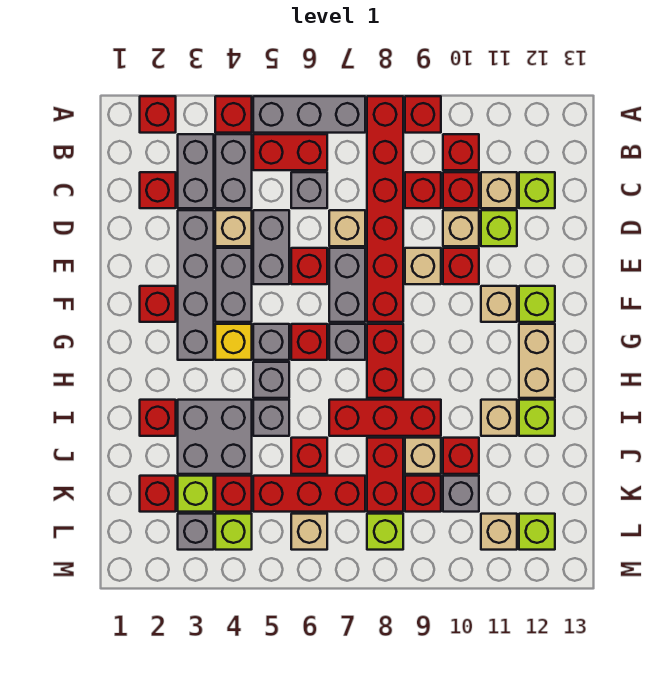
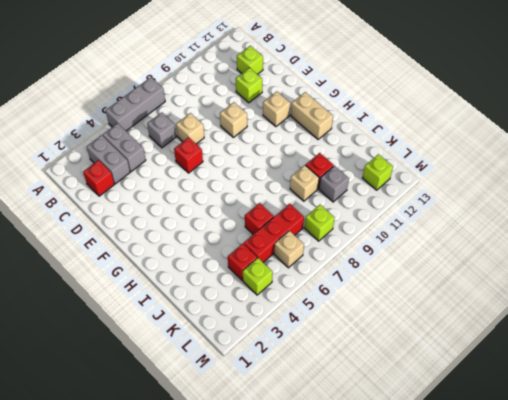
none -> red brick A2 level 1
none -> red brick A4 level 1
none -> red brick A8:F8 level 1
none -> red brick A9 level 1

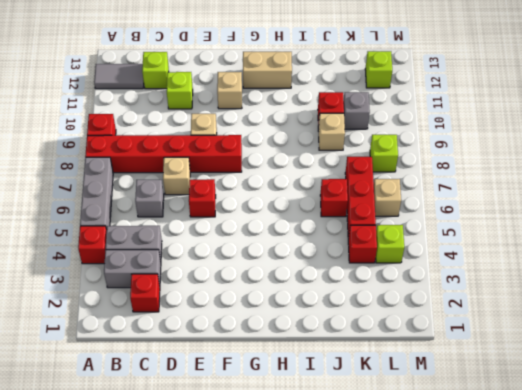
grey tile A12:B12 level 1 -> none
none -> red brick A2 level 1
none -> red brick B5:B6 level 1
none -> red brick B10 level 1
none -> red brick C9 level 1

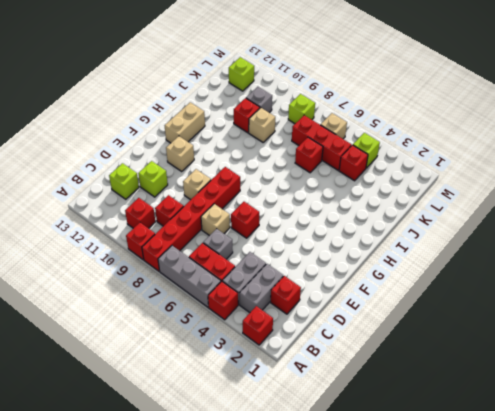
none -> red brick C10 level 1
none -> tan brick C11 level 1
none -> grey brick D3:G3 level 1
none -> tan brick D4 level 1

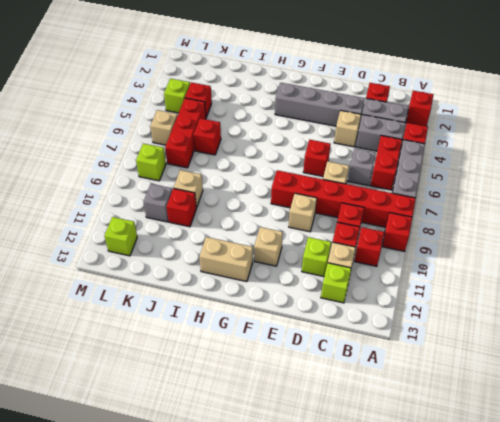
none -> grey brick D5:E5 level 1
none -> tan brick D10 level 1
none -> grey brick E4:F4 level 1
none -> grey brick E7:F7 level 1

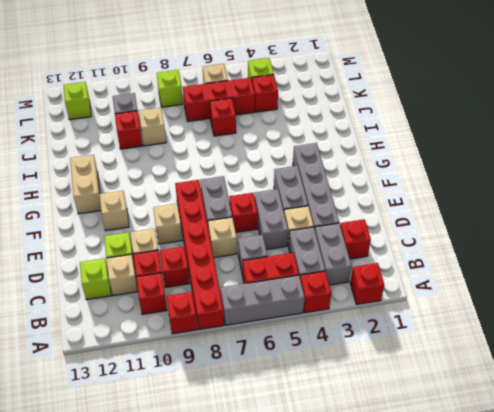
none -> red brick E10 level 1
none -> red brick F2 level 1
none -> lime brick F12 level 1
none -> yellow brick G4 level 1

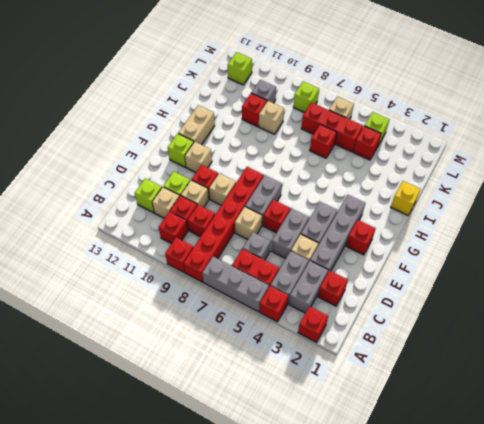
yellow brick I1 level 1 -> yellow brick G4 level 1
none -> grey brick G5 level 1
none -> red brick G6 level 1
none -> grey brick G7 level 1
none -> red brick G8:H8 level 1

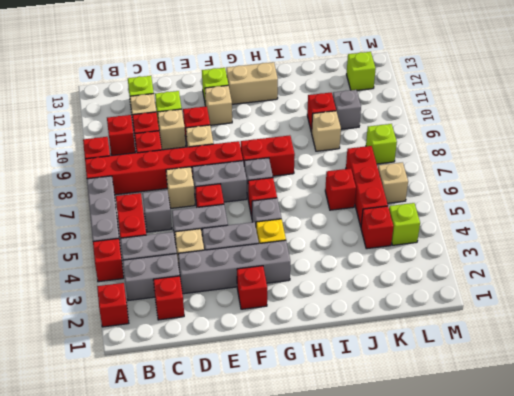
none -> grey brick H5 level 1
none -> red brick I2 level 1
none -> grey brick I3:J4 level 1
none -> grey brick I5 level 1

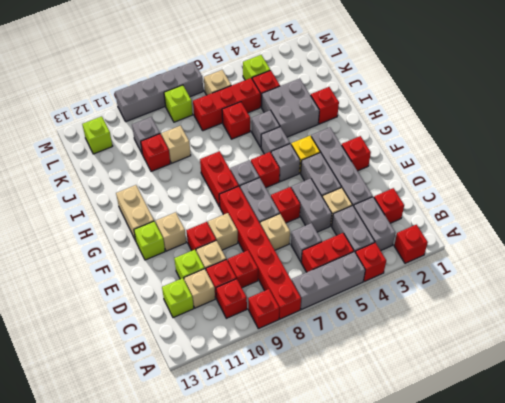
grey brick M7:M10 level 1 -> none
none -> red brick I7:I9 level 1
none -> tan brick I11 level 1
none -> lime brick I12 level 1
none -> red brick J8:K8 level 1

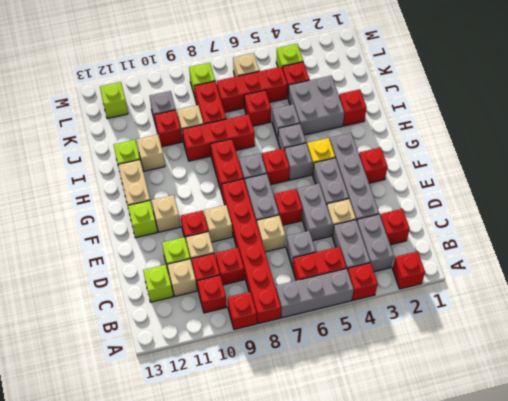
none -> red brick K2 level 1
none -> lime brick K3 level 1
none -> red brick K9 level 1
none -> grey brick L3 level 1

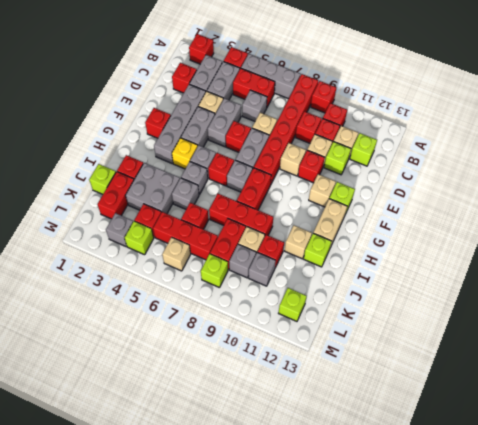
lime brick J1 level 1 -> lime brick K3 level 1
red brick J2:K2 level 1 -> red brick K2 level 1
grey brick K9 level 1 -> red brick K9 level 1
none -> tan brick L11 level 1

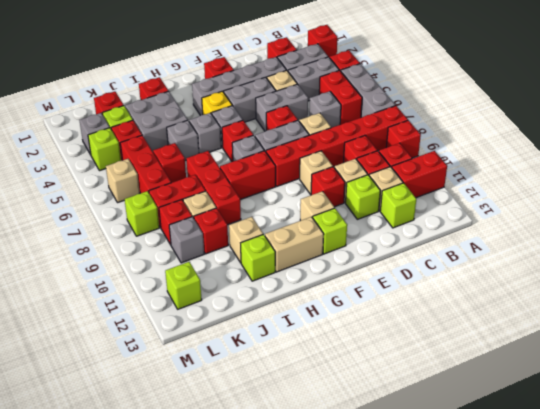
red brick A11:B11 level 1 -> none
none -> tan brick L11 level 1

